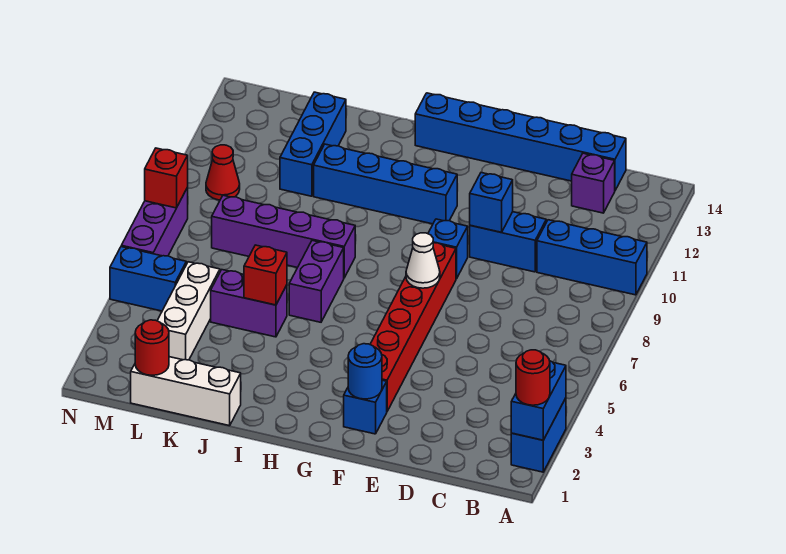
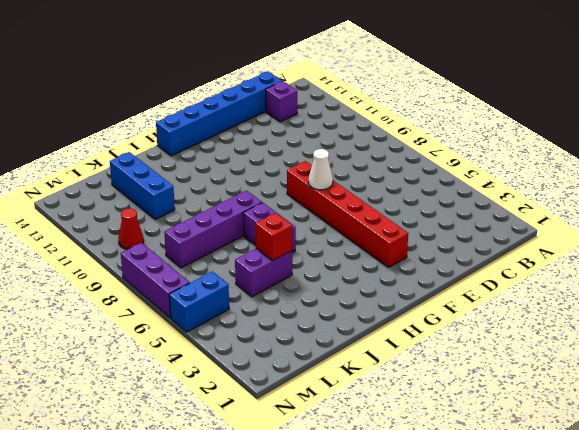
none -> blue brick A2:A3 level 1
none -> blue brick A10:C10 level 1
none -> blue brick D10:E10 level 1

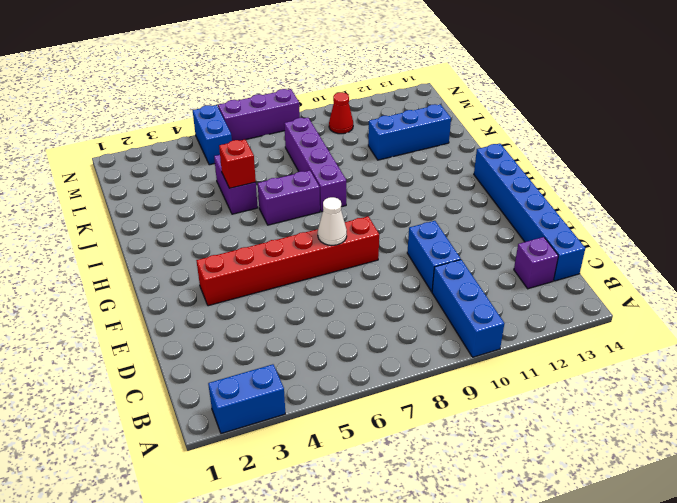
none -> blue brick F2 level 1
none -> blue brick F9 level 1
none -> blue brick G11:J11 level 1

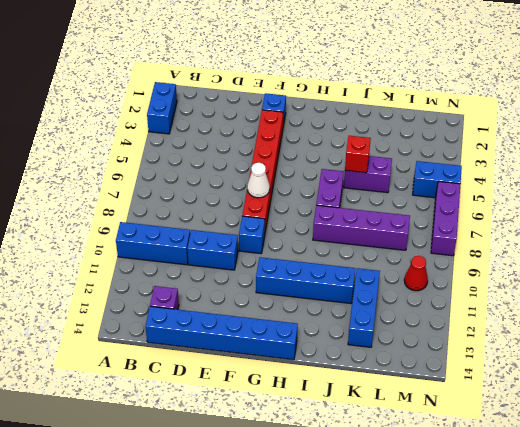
none -> white brick J1:L1 level 1
none -> white brick L3:L5 level 1
none -> blue brick A2:A3 level 2

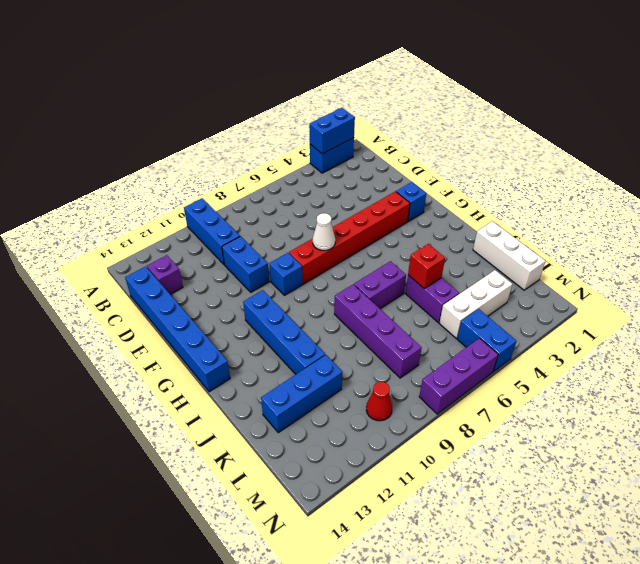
none -> blue brick E10 level 2
none -> blue round brick F2 level 2
none -> red round brick L1 level 2

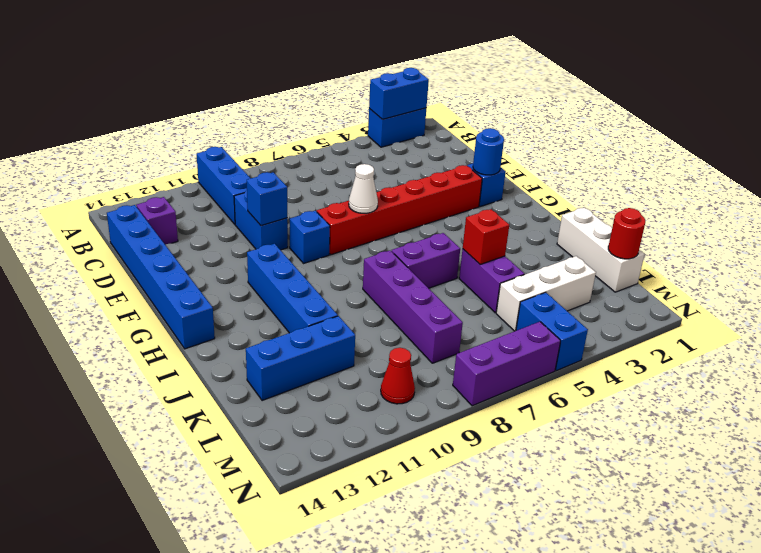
none -> red brick N8 level 2
none -> red round brick A2 level 3

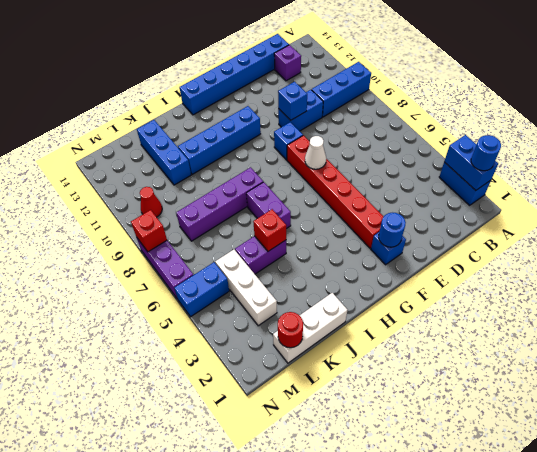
blue round brick A2 level 3 -> red round brick A2 level 3

